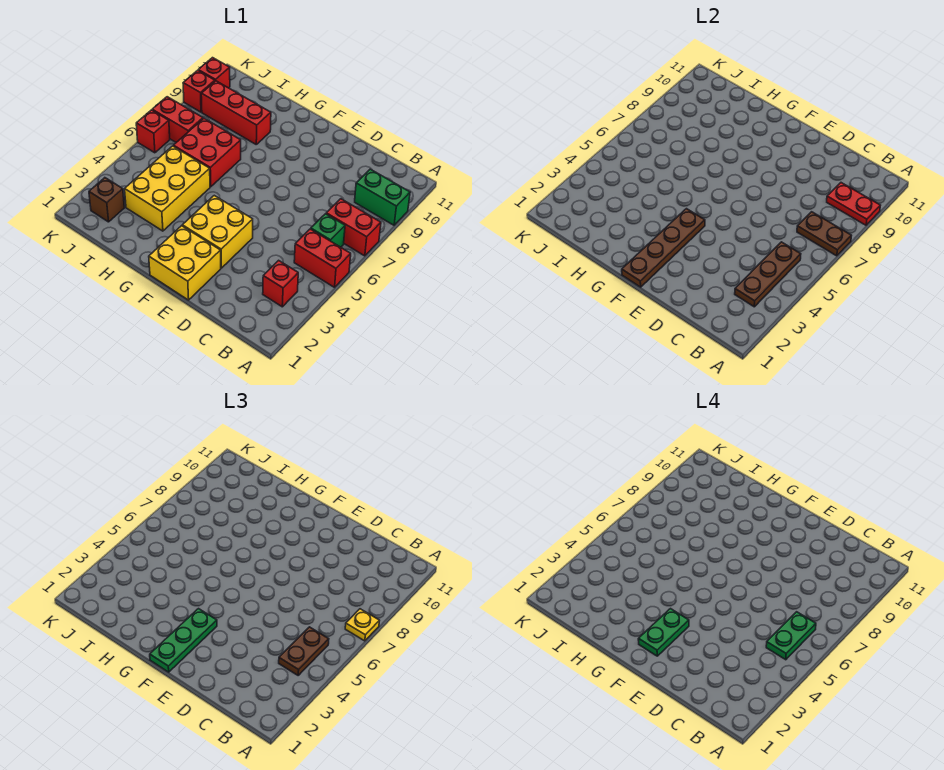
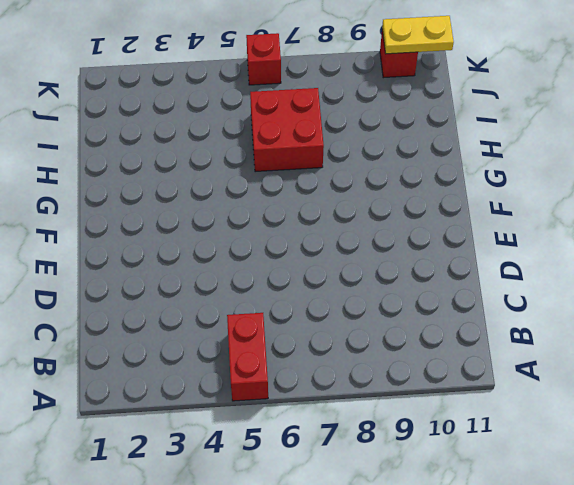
yellow plate K10:K11 level 2 -> none
none -> red brick A7:B7 level 1
none -> green brick A9:B9 level 1
none -> red brick B3 level 1

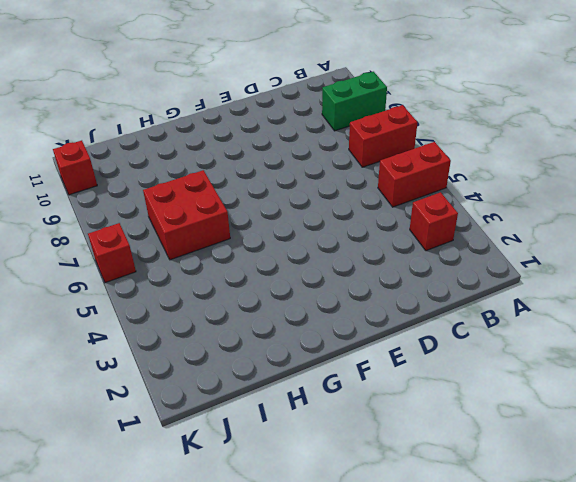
none -> green brick B6 level 1
none -> yellow brick E1:F2 level 1
none -> yellow brick E3:F4 level 1

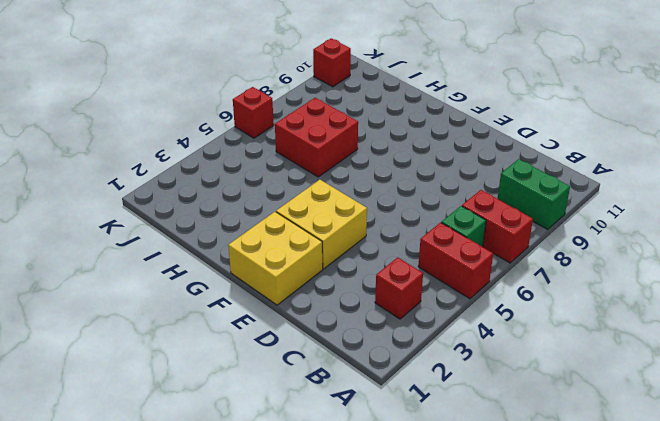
none -> yellow brick H3:I5 level 1
none -> red brick H9:J9 level 1
none -> brown brick J2 level 1

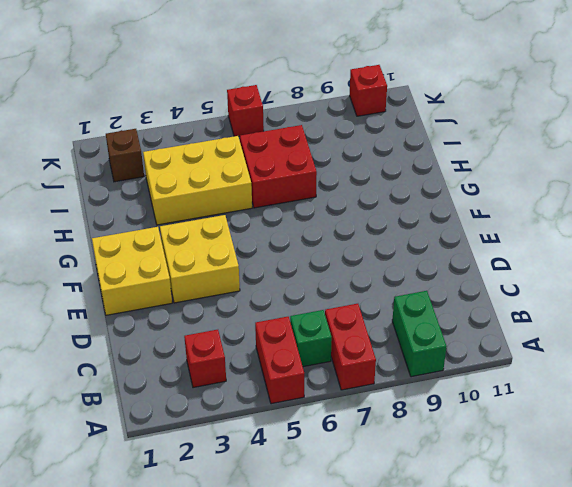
none -> red brick H9:J9 level 1
none -> red brick J7:K7 level 1
none -> red brick K9 level 1

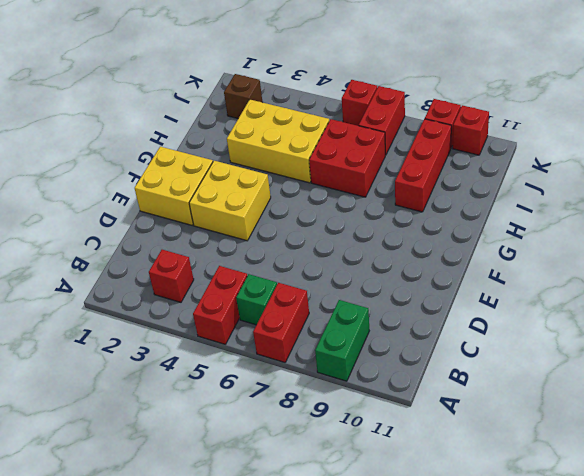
none -> brown plate A7:B7 level 2
none -> red plate A9:B9 level 2
none -> brown plate B3:B5 level 2

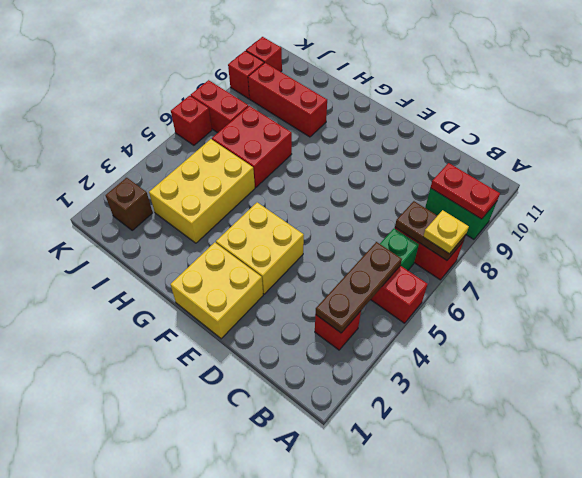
none -> brown plate F1:F4 level 2
none -> brown plate B4:B5 level 3
none -> green plate F1:F3 level 3

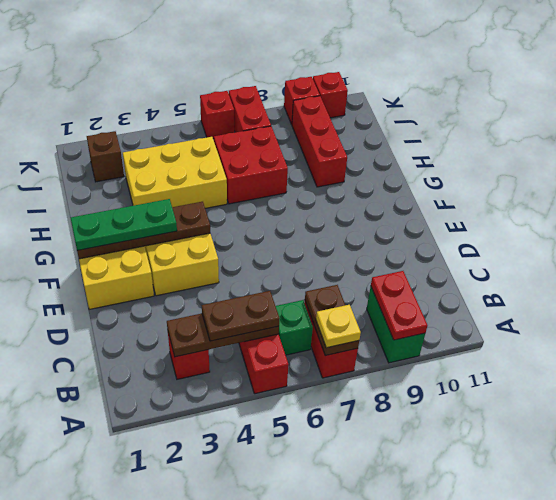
none -> green plate B5:B6 level 4
none -> green plate F2:F3 level 4

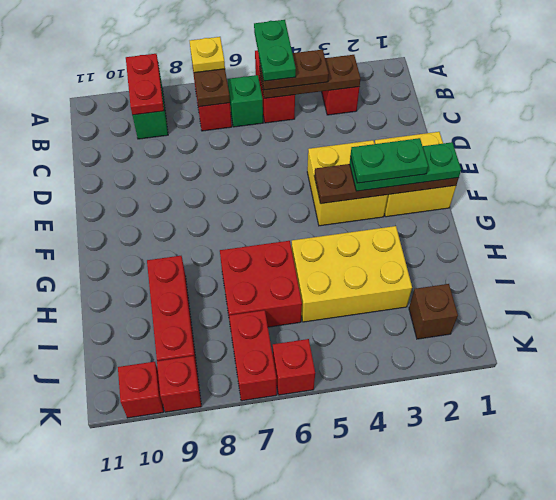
green plate A5:B5 level 4 -> green plate B5:B6 level 4

